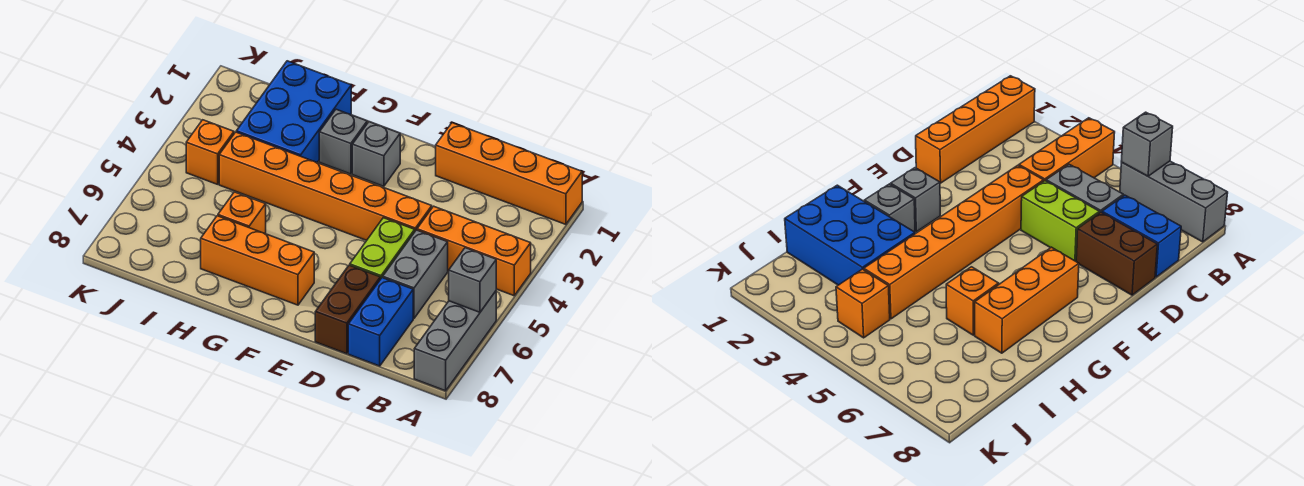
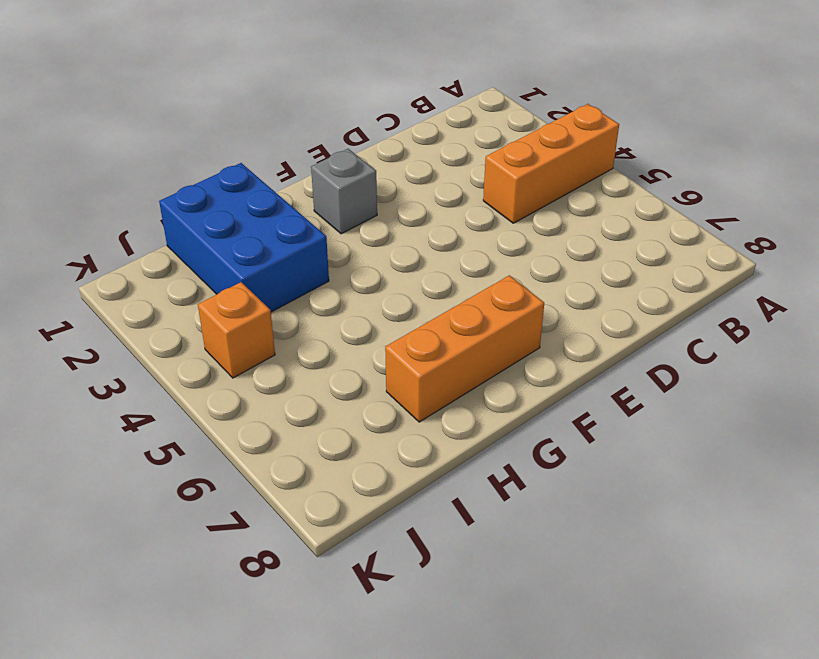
none -> orange brick A1:D1 level 1
none -> grey brick A6:A8 level 1
none -> grey brick C5:C6 level 1

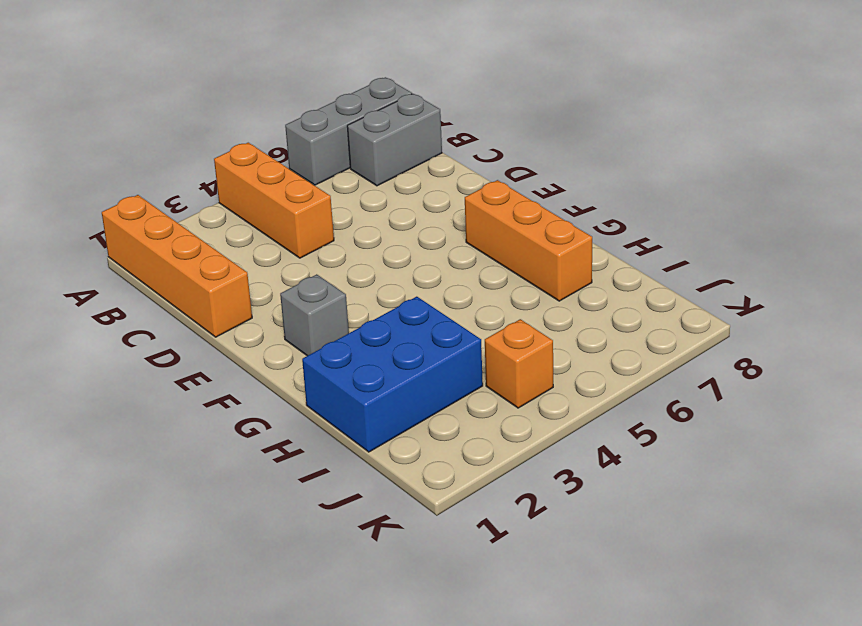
grey brick B7:B8 level 1 -> grey brick C5:C6 level 1
none -> blue brick C7:C8 level 1
none -> orange brick D4:I4 level 1
none -> lime brick D5:D6 level 1

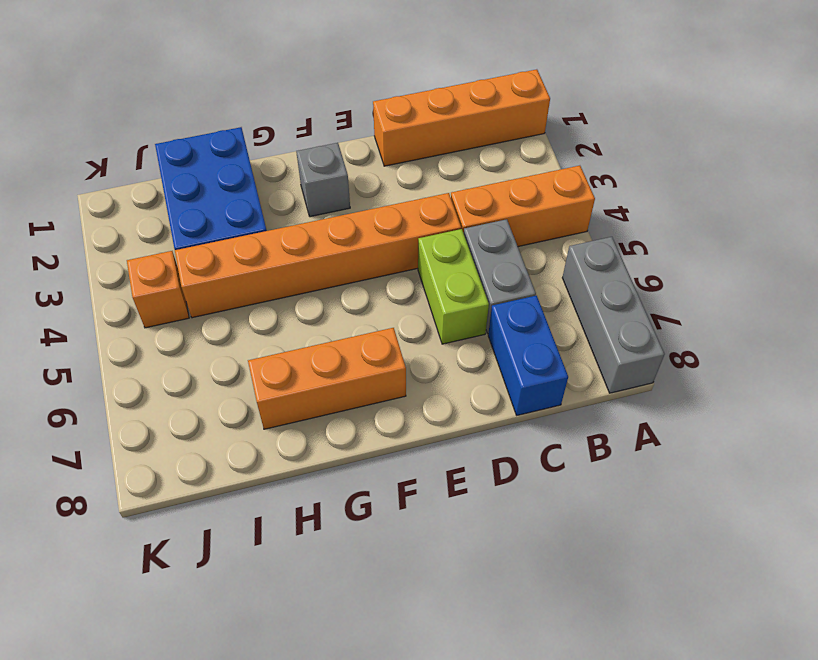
none -> brown brick D7:D8 level 1
none -> grey brick G2 level 1
none -> orange brick H6 level 1

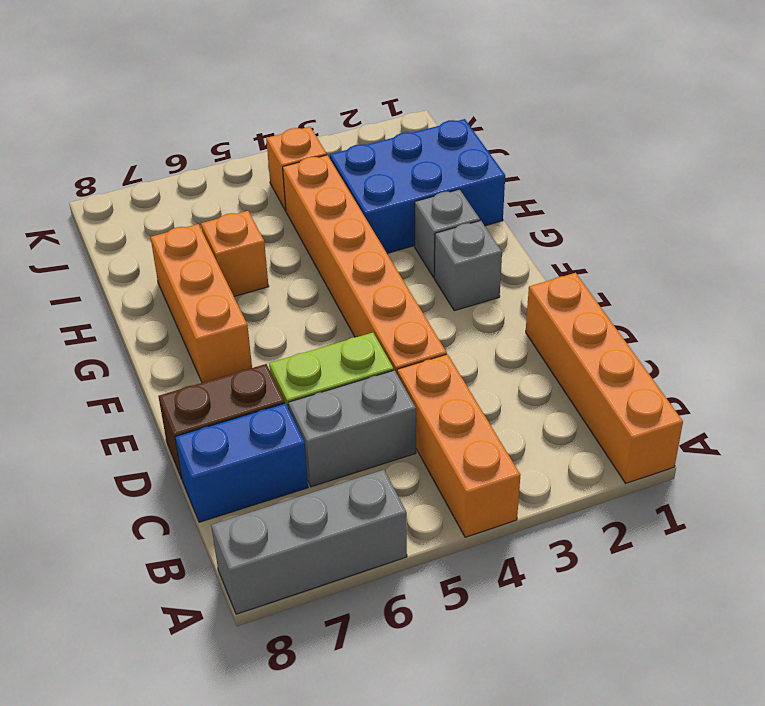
none -> grey brick A6 level 2

